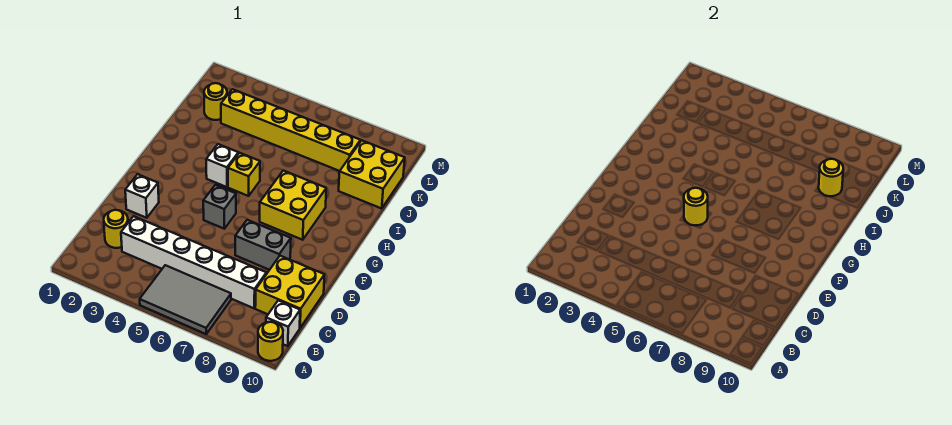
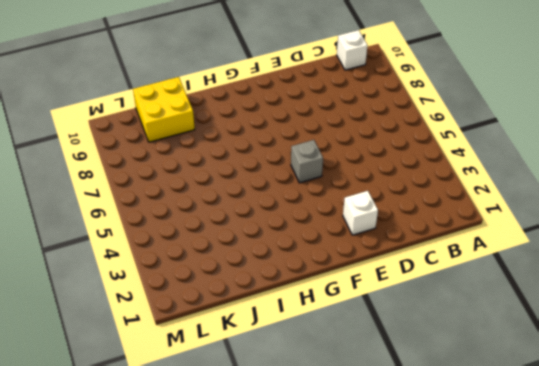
none -> grey tile A5:B7 level 1
none -> yellow round brick A10 level 1
none -> yellow round brick C2 level 1

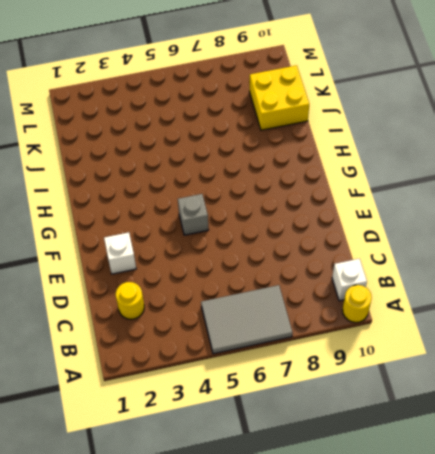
none -> white brick C3:C8 level 1
none -> yellow brick C9:D10 level 1
none -> grey brick E7:E8 level 1

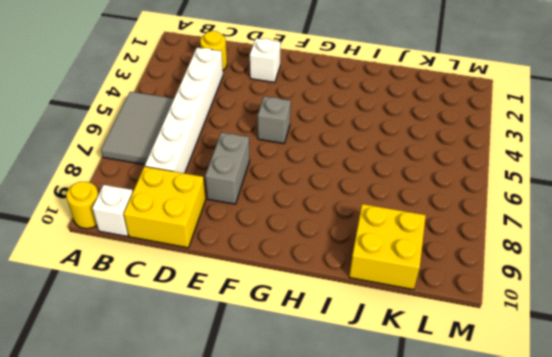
none -> yellow brick G7:H8 level 1
none -> white brick H4 level 1
none -> yellow brick H5 level 1

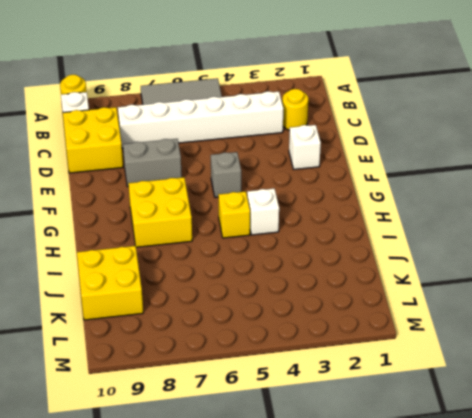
none -> yellow round brick K2 level 1
none -> yellow brick K3:K8 level 1
none -> yellow round brick F5 level 2

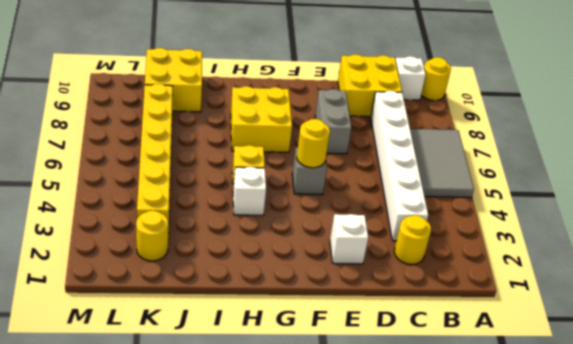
none -> yellow round brick J9 level 2

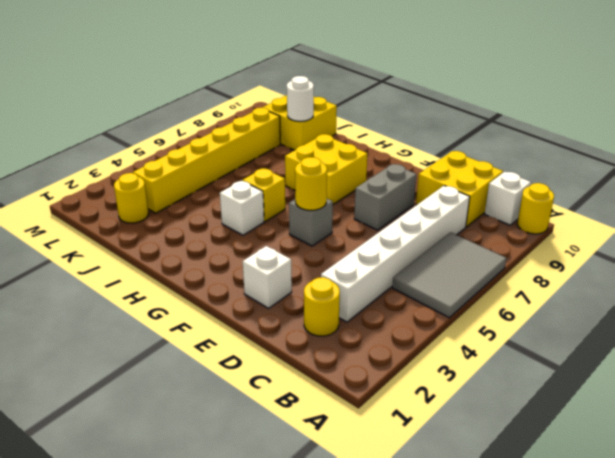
white round brick J9 level 2 -> yellow round brick J9 level 2

